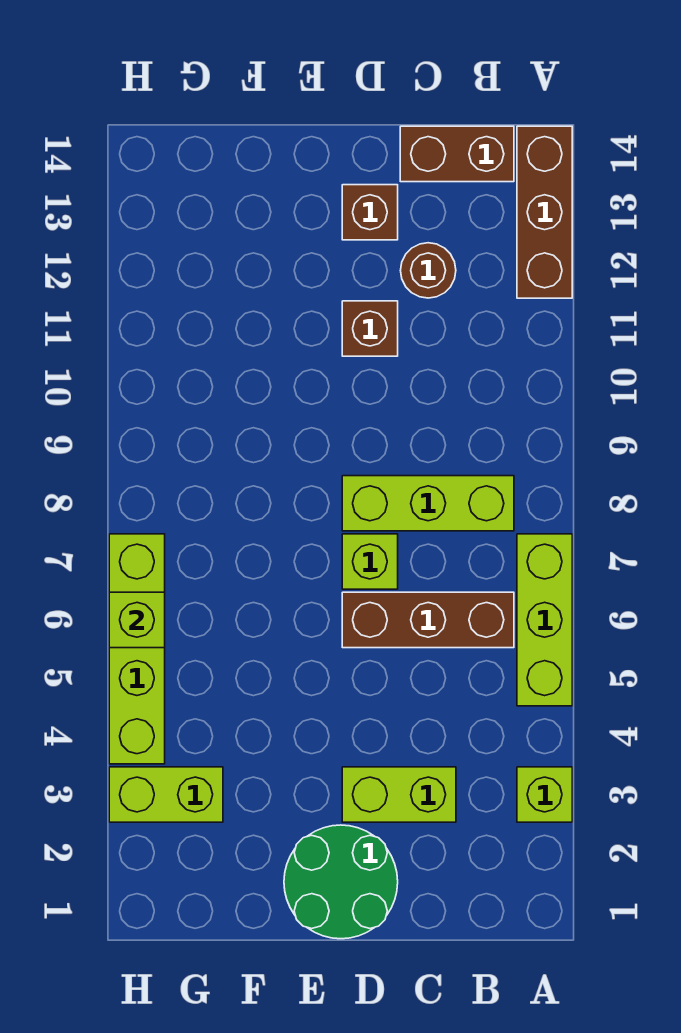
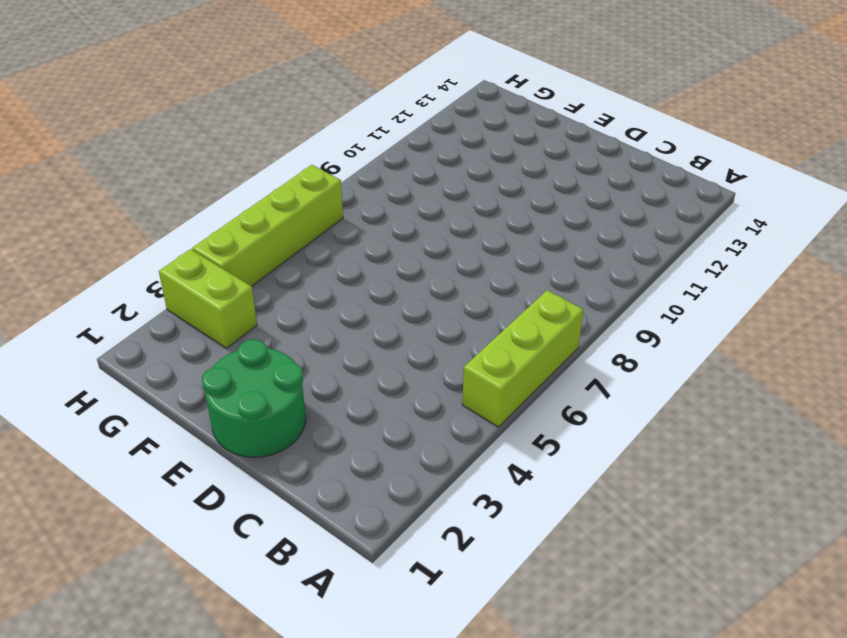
none -> lime brick A3 level 1
none -> brown brick A12:A14 level 1
none -> brown brick B6:D6 level 1

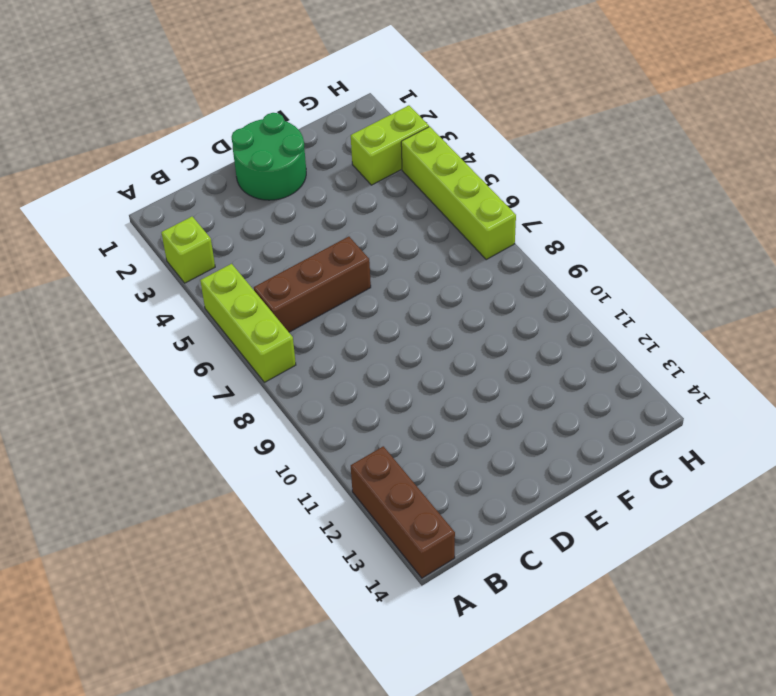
none -> lime brick B8:D8 level 1
none -> brown brick B14:C14 level 1
none -> lime brick C3:D3 level 1

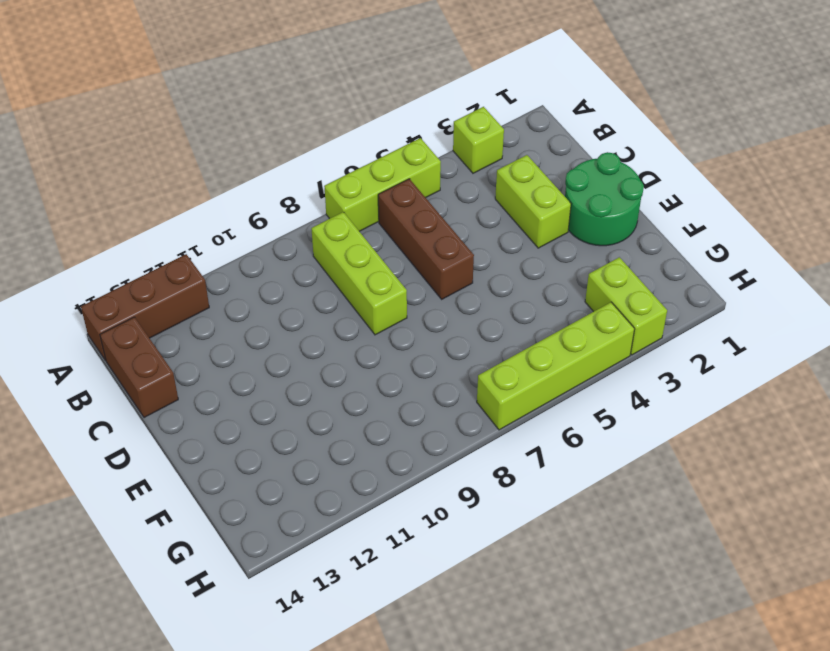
none -> brown round brick C12 level 1
none -> lime brick D7 level 1
none -> brown brick D11 level 1

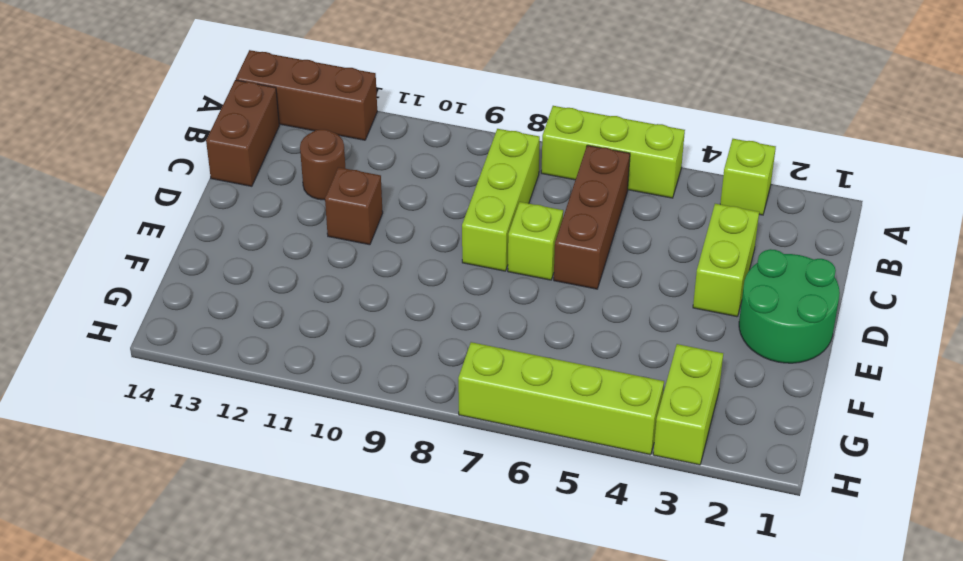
none -> brown brick D13 level 1
none -> lime brick H6 level 2

